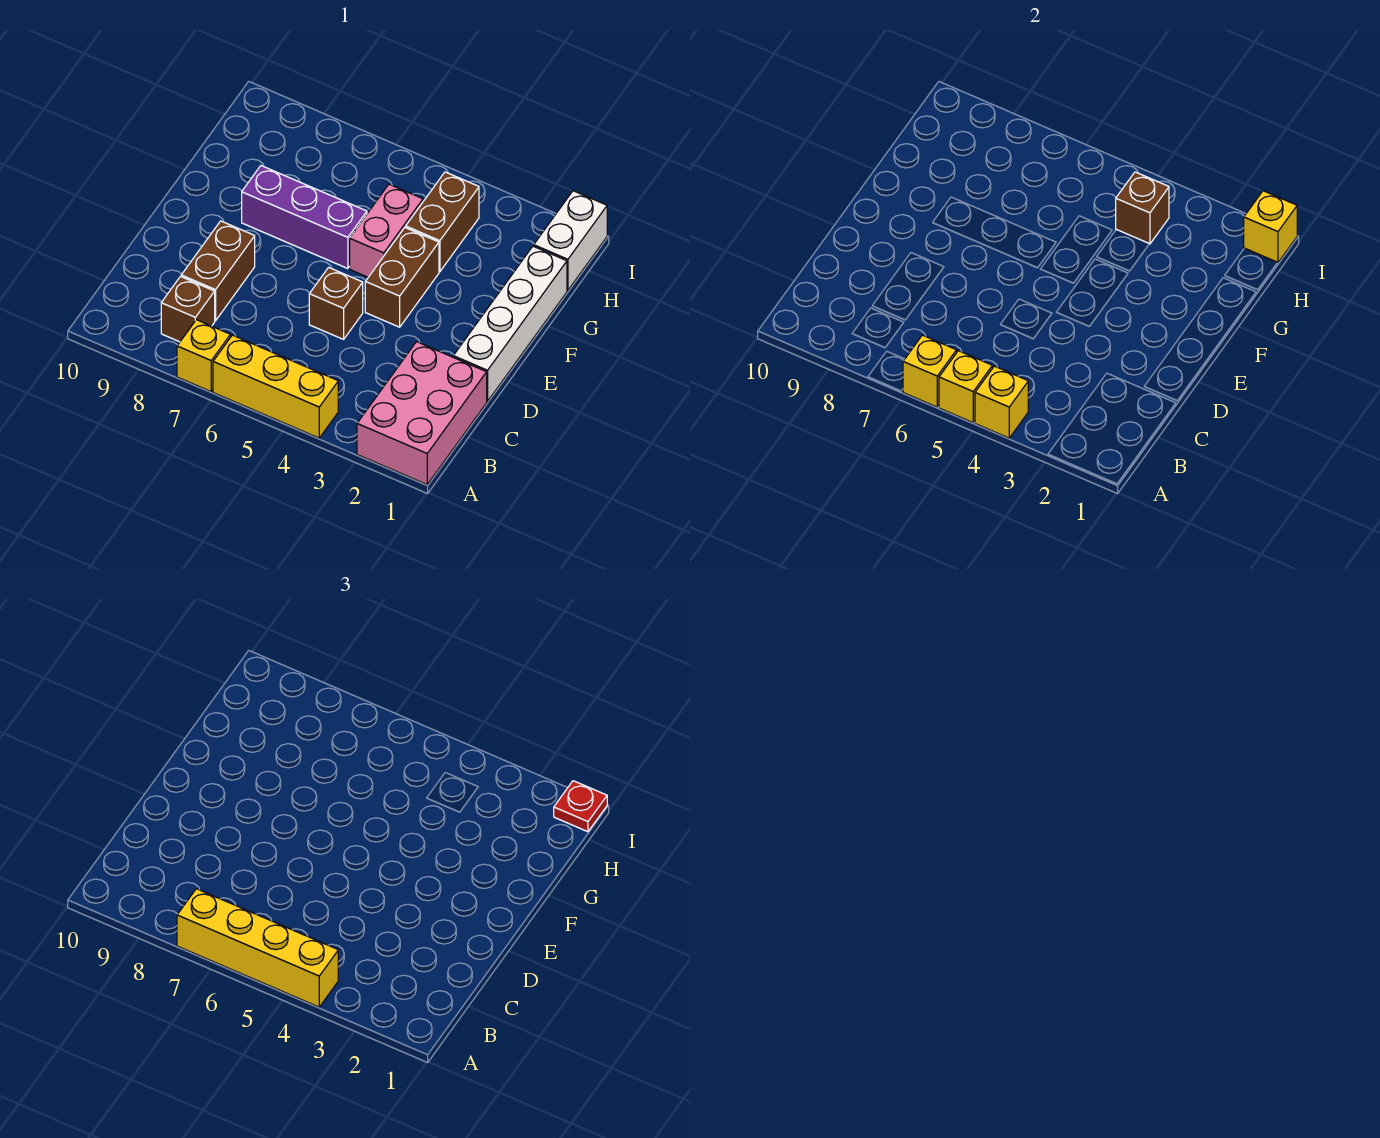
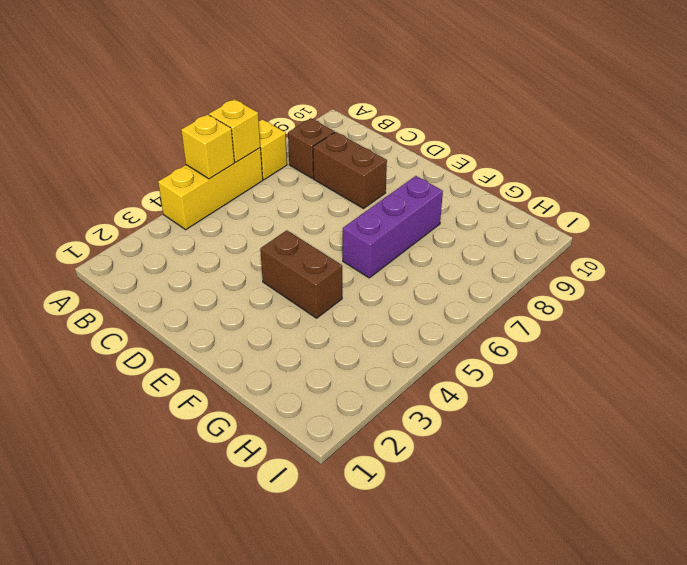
none -> pink brick A1:C2 level 1
none -> white brick D1:G1 level 1
none -> brown brick D5 level 1

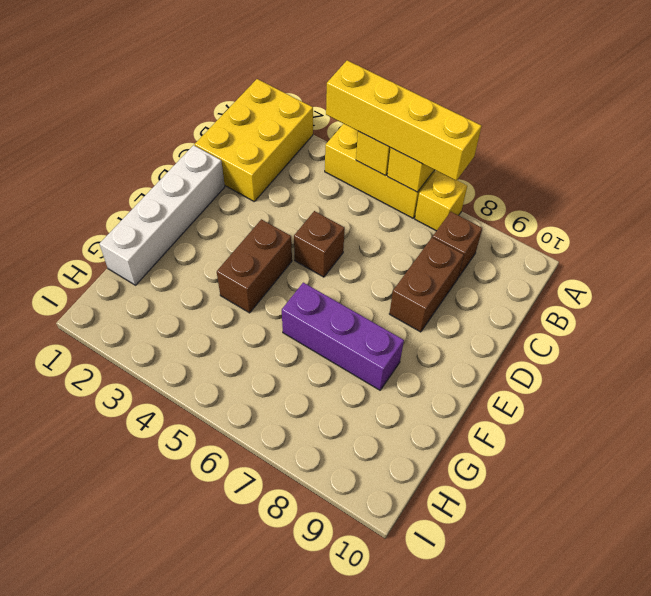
yellow brick A1:C2 level 1 -> pink brick A1:C2 level 1
none -> pink brick F5:G5 level 1
none -> brown brick G4:H4 level 1
none -> white brick H1:I1 level 1

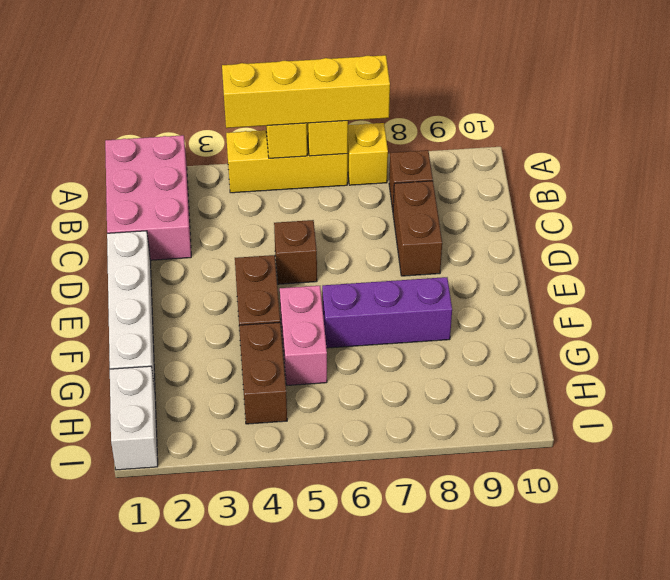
none -> yellow brick A4 level 2
none -> brown brick H4 level 2
none -> yellow brick I1 level 2

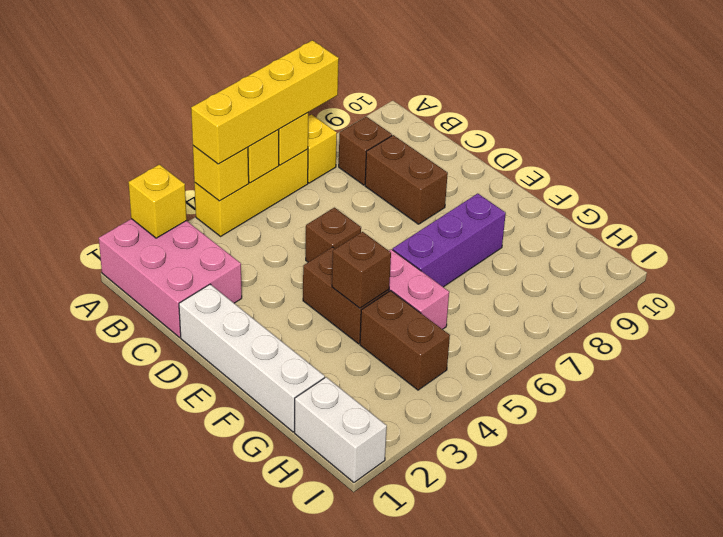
yellow brick A2 level 2 -> yellow brick I1 level 2
brown brick F4 level 2 -> brown brick H4 level 2
none -> red plate I1 level 3

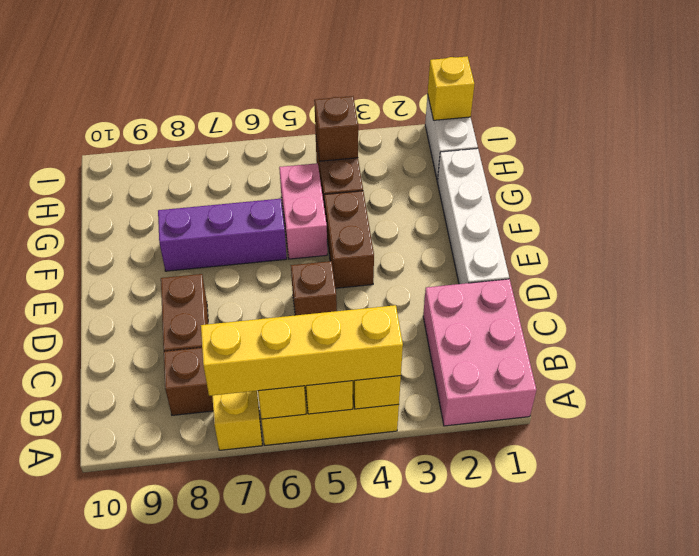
none -> red plate I1 level 3

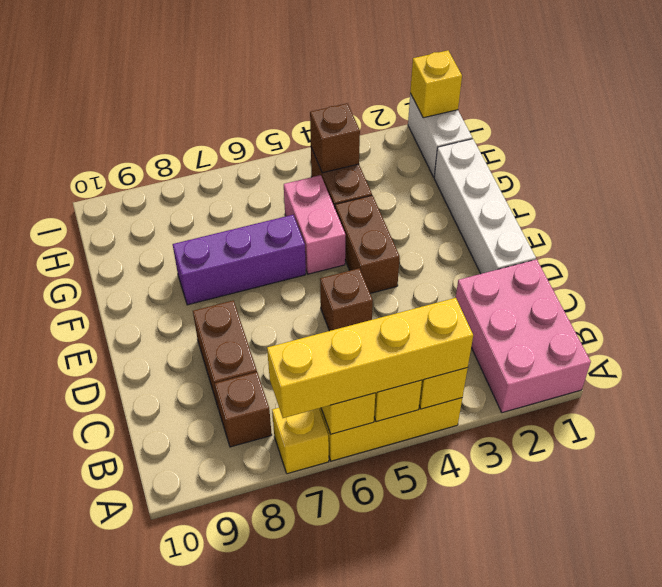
none -> red plate I1 level 3

